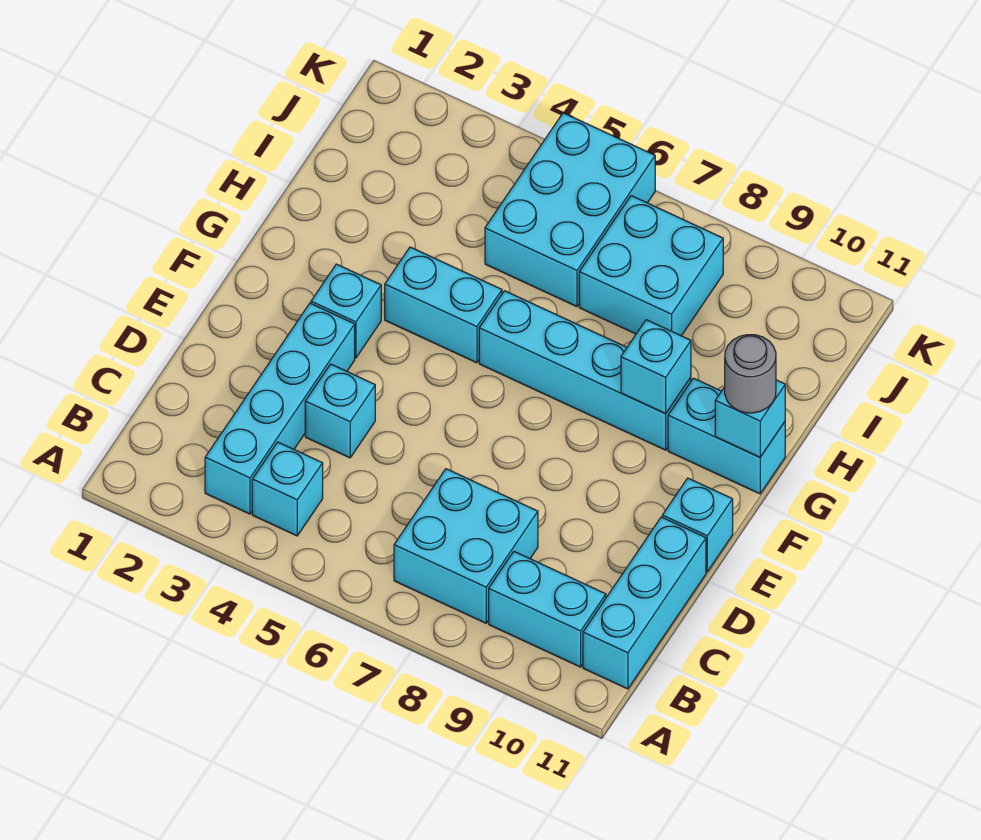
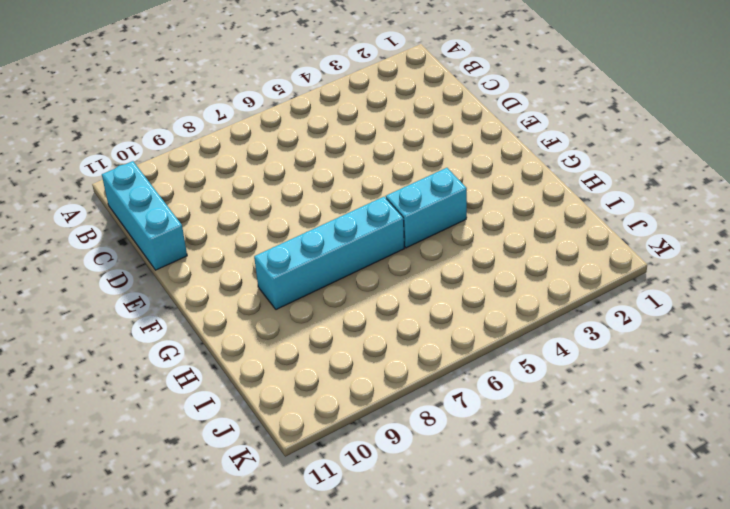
none -> cyan brick B3:E3 level 1
none -> cyan brick B4 level 1
none -> cyan brick B7:C8 level 1

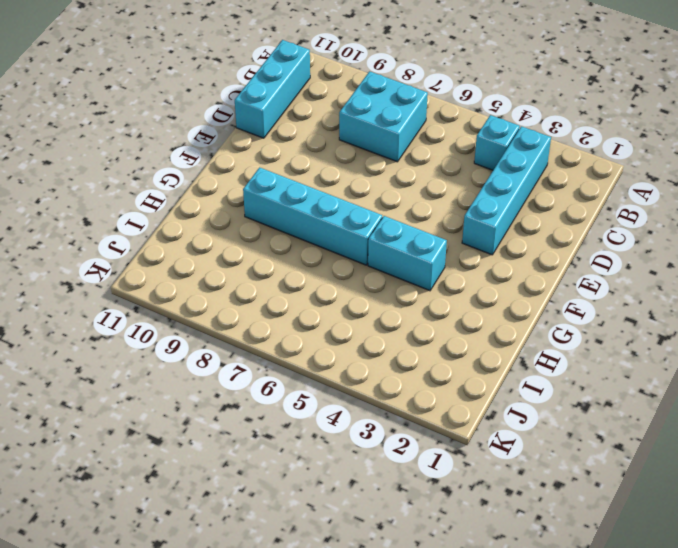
none -> cyan brick B9:B10 level 1
none -> cyan brick D4 level 1
none -> cyan brick E11 level 1

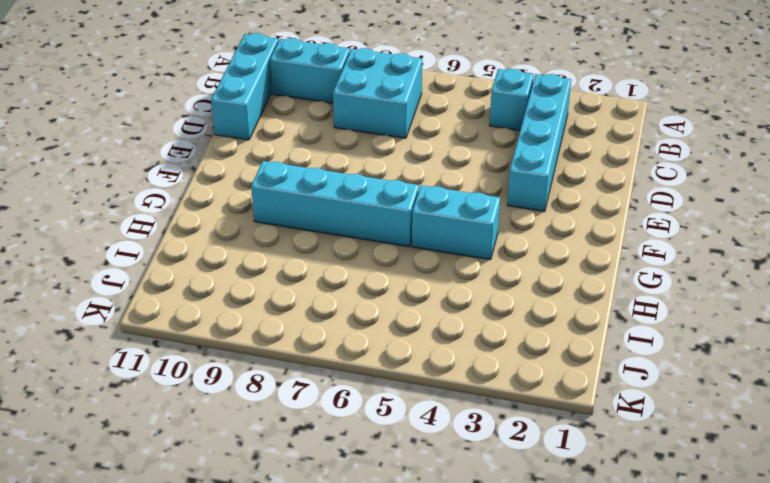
none -> cyan brick D4 level 1
none -> cyan brick E11 level 1
none -> cyan brick F3 level 1

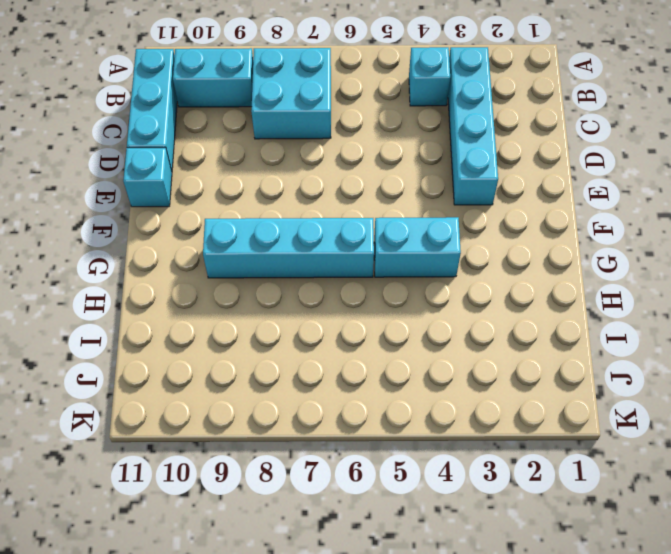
none -> cyan brick D4 level 1
none -> cyan brick F3 level 1
none -> cyan brick G10:G11 level 1

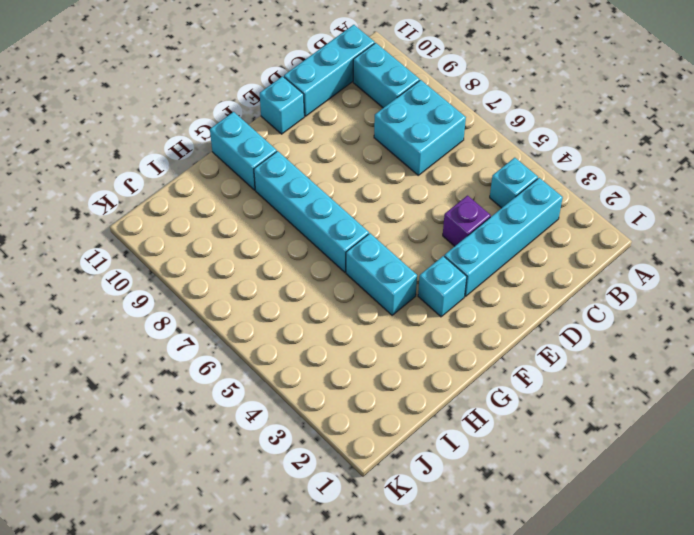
purple brick D4 level 1 -> cyan brick D4 level 1
none -> cyan brick I5:K6 level 1
none -> cyan brick I7:J8 level 1
none -> cyan brick G9 level 2

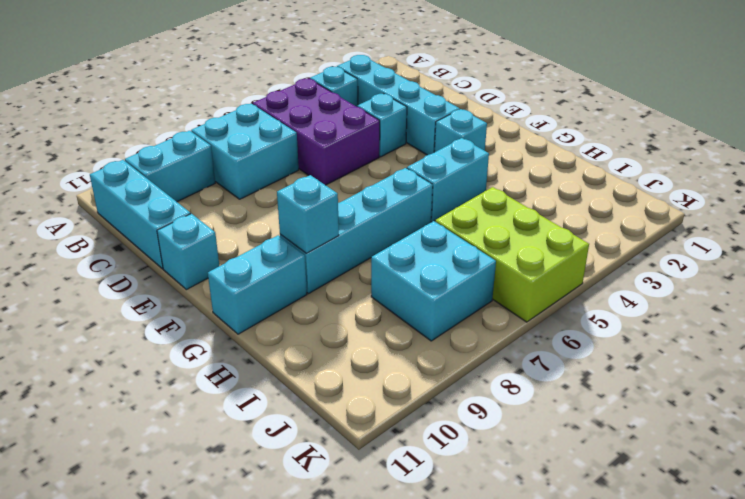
purple brick B5:D6 level 1 -> none
lime brick I5:K6 level 1 -> cyan brick I5:K6 level 1
none -> cyan brick G11 level 2
none -> grey round brick G11 level 3

